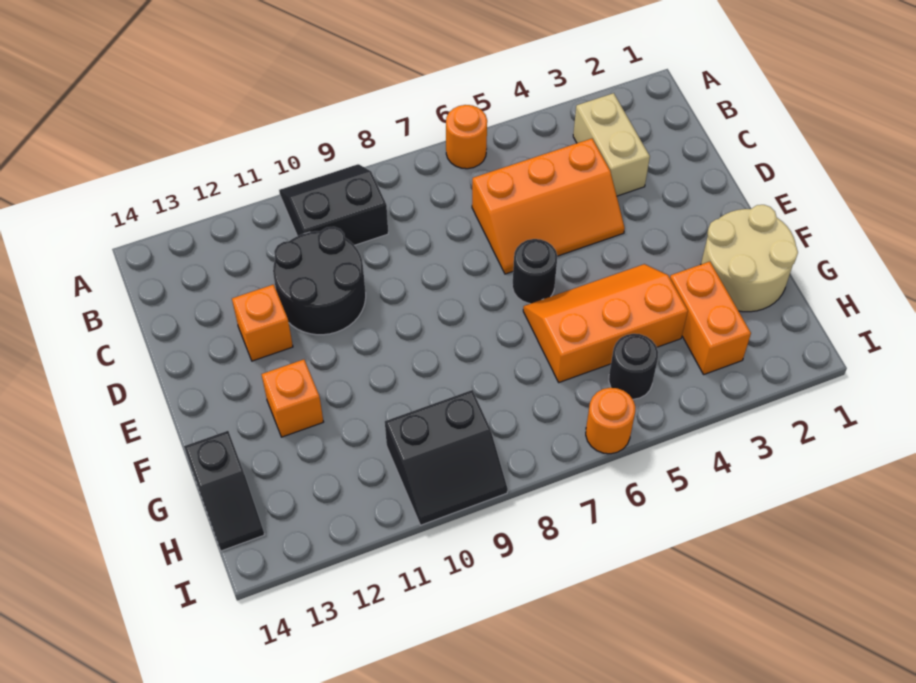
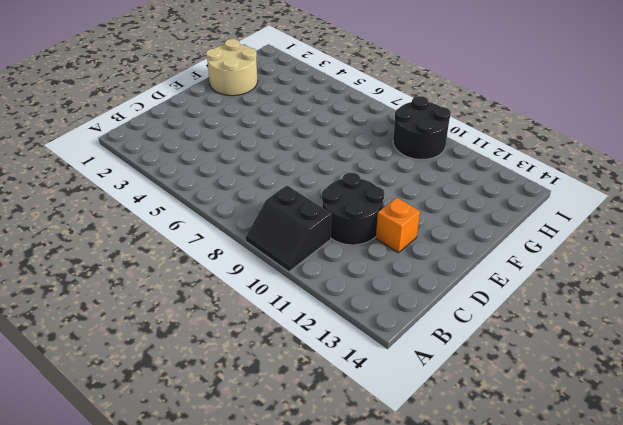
black round brick H9:I10 level 1 -> black slope H9:I10 level 1 top H
none -> orange round brick A6 level 1
none -> tan brick B3:C3 level 1
none -> orange slope C4:D6 level 1 top C

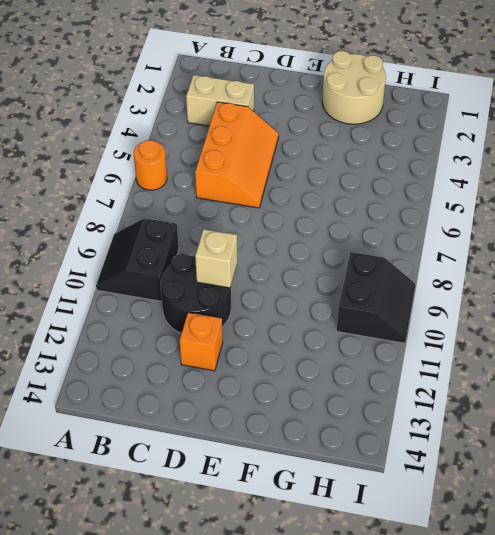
tan brick D10 level 2 -> none
none -> black round brick E6 level 1
none -> orange slope F4:G6 level 1 top G
none -> orange brick F12 level 1

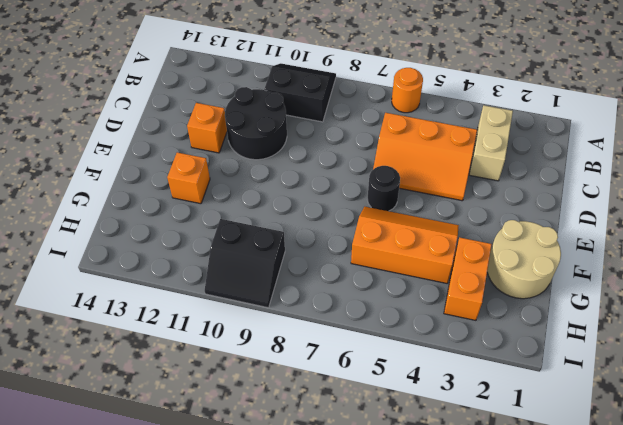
none -> black slope G14:H14 level 1 top G
none -> black round brick H5 level 1
none -> orange round brick I6 level 1

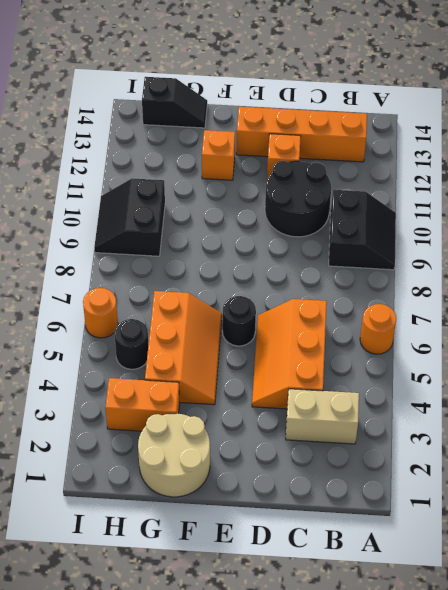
orange brick B13:E13 level 1 -> none
black slope G14:H14 level 1 top H -> black slope G14:H14 level 1 top G

